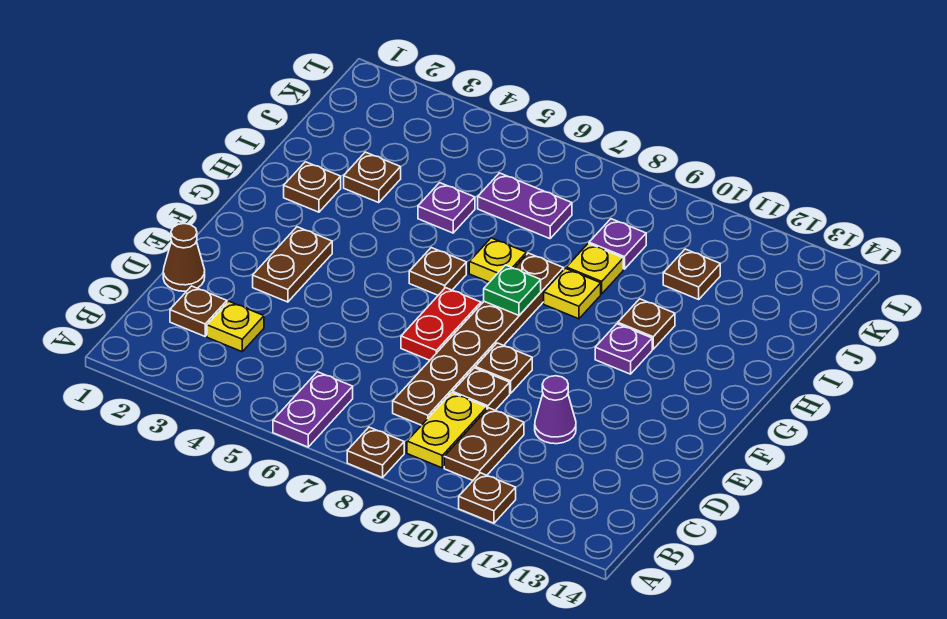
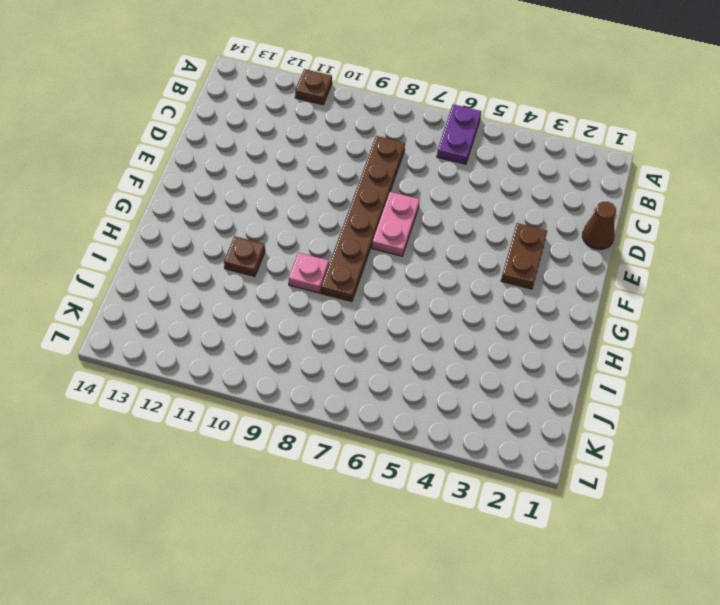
pink plate E7:F7 level 1 -> red plate E7:F7 level 1
pink plate H9 level 1 -> yellow plate H9 level 1
none -> brown plate A8 level 1
none -> yellow plate B9:C9 level 1
none -> brown plate B10:C10 level 1

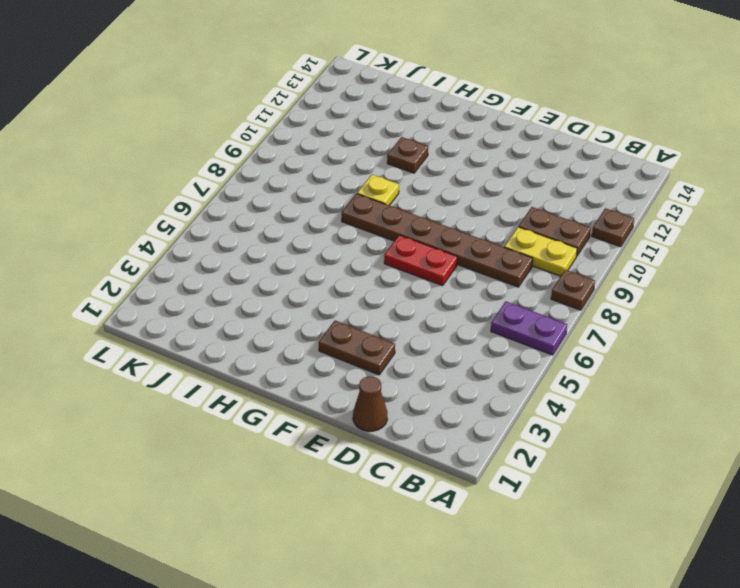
none -> brown plate C2 level 1
none -> yellow plate C3 level 1
none -> brown plate D9 level 1

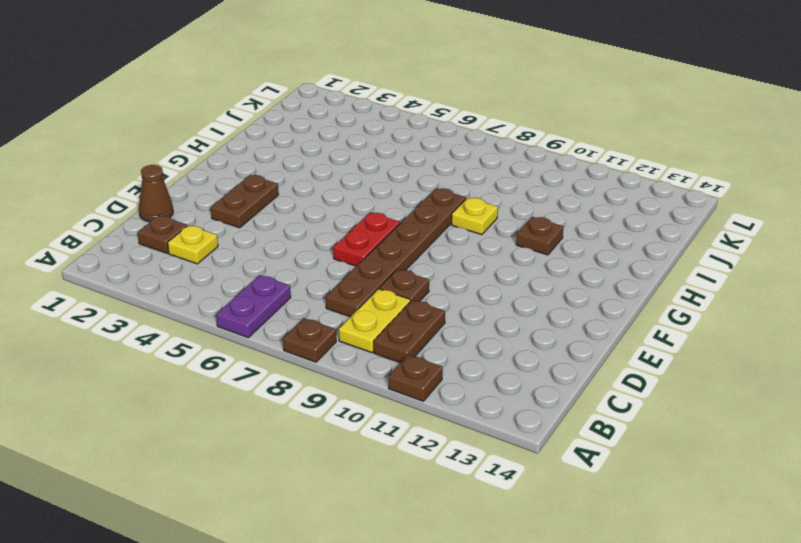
none -> purple cone D11 level 1
none -> brown plate E9 level 1
none -> brown plate G6 level 1

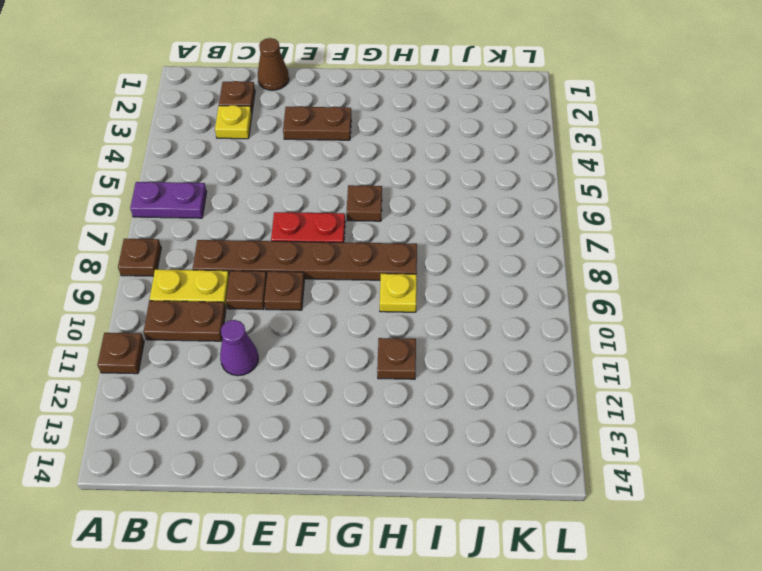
none -> purple plate G11 level 1
none -> brown plate H2 level 1
none -> yellow plate H7 level 1

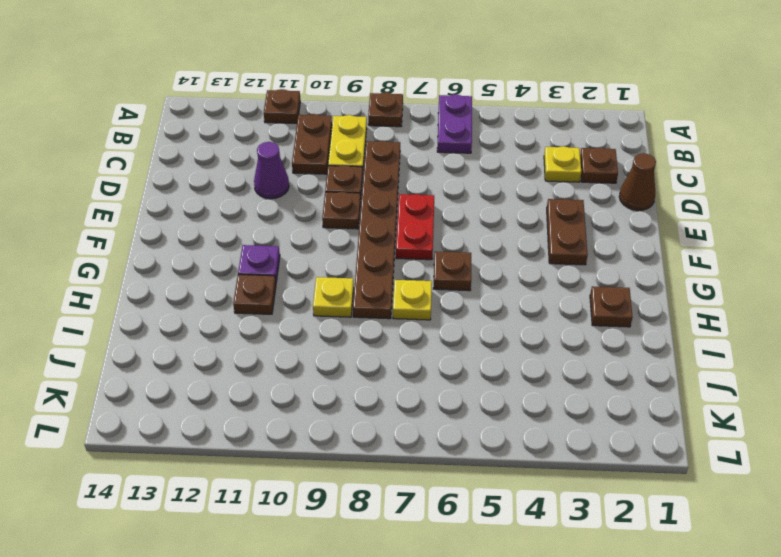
none -> brown plate I3 level 1
none -> purple plate I5 level 1
none -> yellow plate I9 level 1

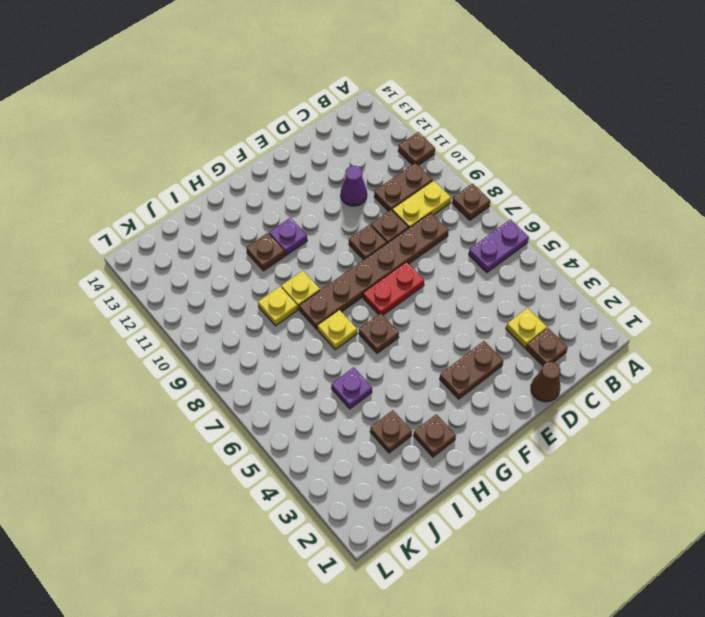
none -> purple plate J6:J7 level 1
none -> purple plate J9 level 1
none -> brown plate J11 level 1

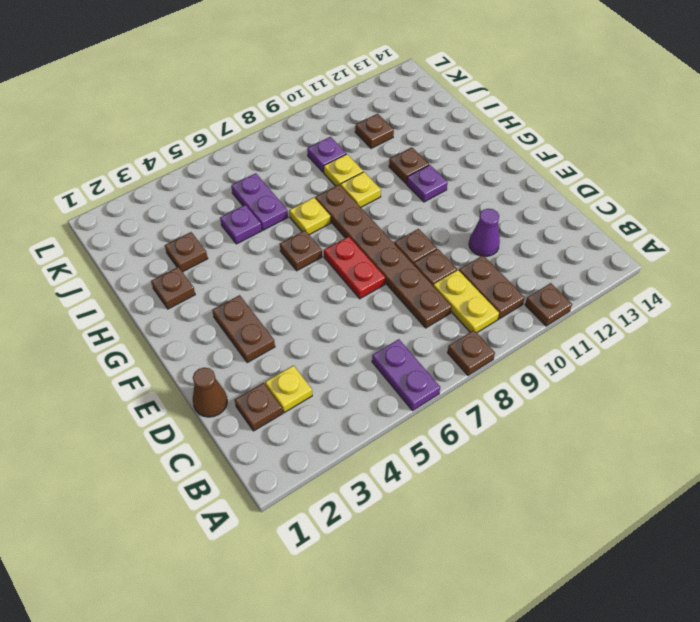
purple plate I6:J6 level 1 -> purple plate J6:J7 level 1
none -> green plate G8 level 2

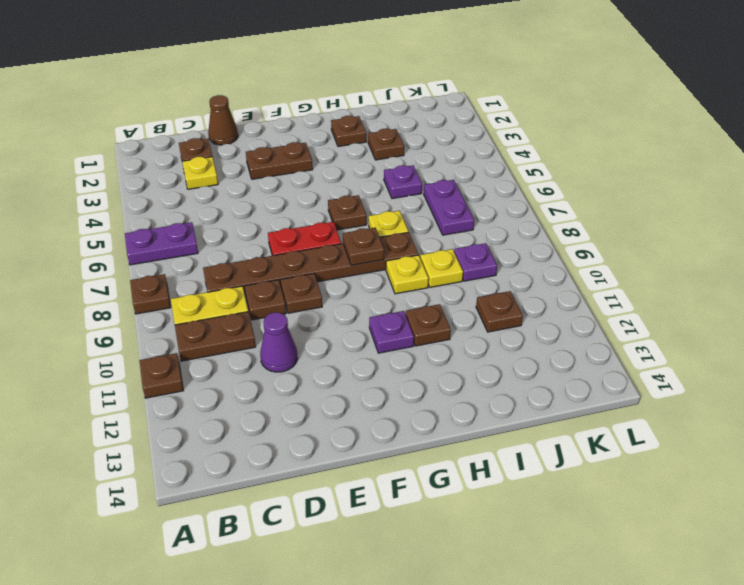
brown plate G8 level 2 -> green plate G8 level 2

